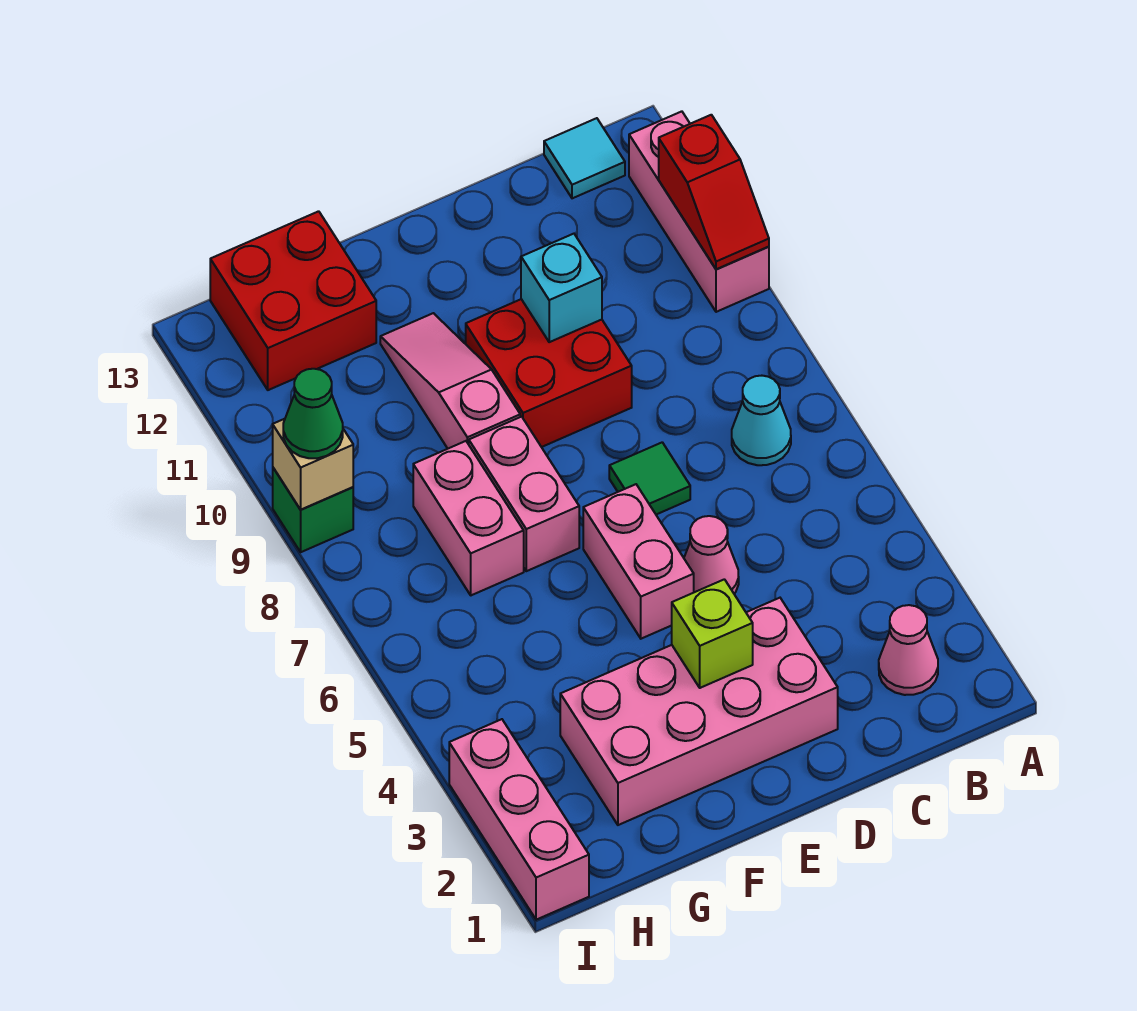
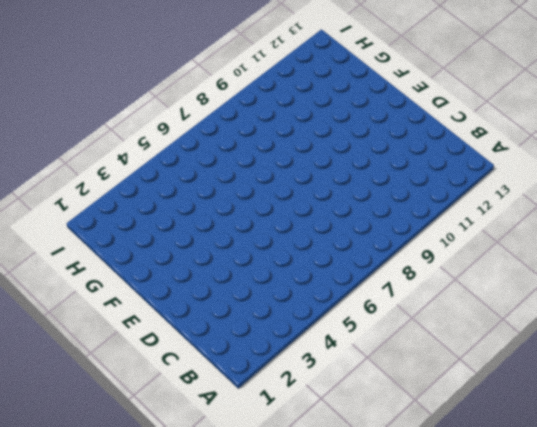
none -> pink brick A10:A12 level 1
none -> pink cone B2 level 1
none -> cyan cone B7 level 1

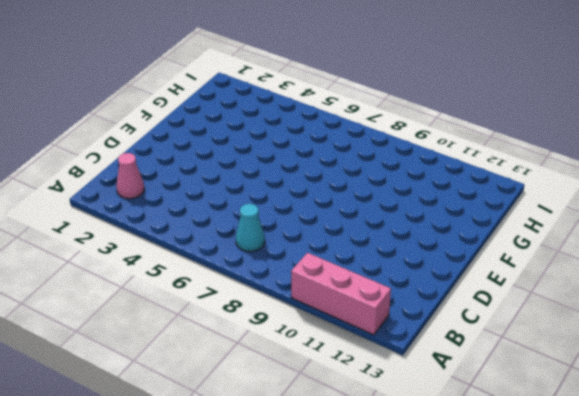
none -> cyan tile B13 level 1
none -> pink brick D2:G3 level 1
none -> pink cone D5 level 1

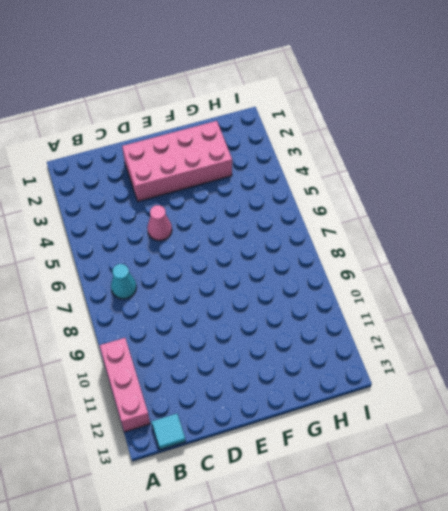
none -> pink cone B2 level 1
none -> green tile D7 level 1
none -> red brick D9:E10 level 1

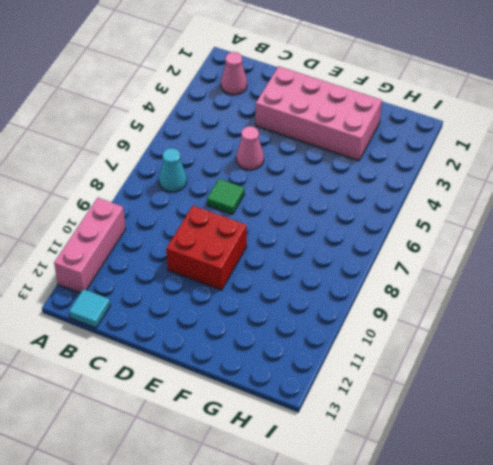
none -> pink brick E5:E6 level 1
none -> pink brick F7:F8 level 1
none -> pink slope F9:F11 level 1 top 9

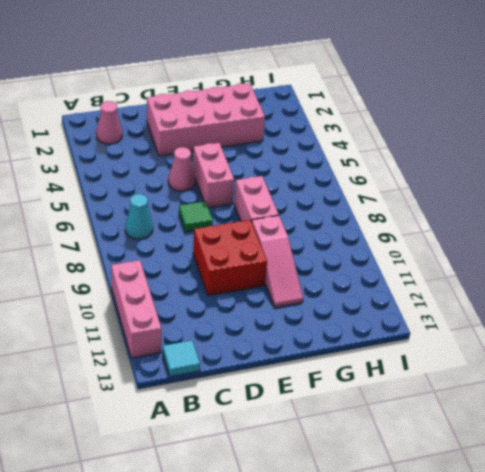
none -> pink brick G7:G8 level 1
none -> red brick G12:H13 level 1
none -> pink brick I1:I3 level 1

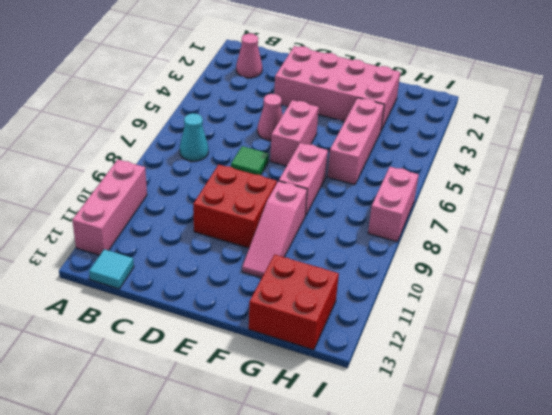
pink brick G4:G6 level 1 -> pink brick I1:I3 level 1
pink brick I7:I8 level 1 -> pink brick G7:G8 level 1
none -> green brick I9 level 1
none -> red slope A10:A11 level 2 top 11
none -> cyan brick D10 level 2

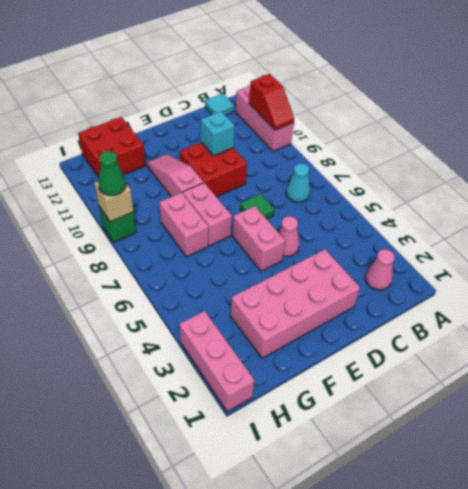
none -> lime brick E3 level 2

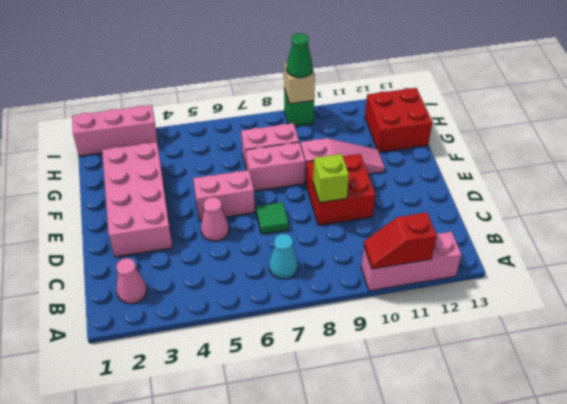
lime brick D9 level 2 -> lime brick E3 level 2
none -> cyan tile B13 level 1
none -> cyan brick D10 level 2

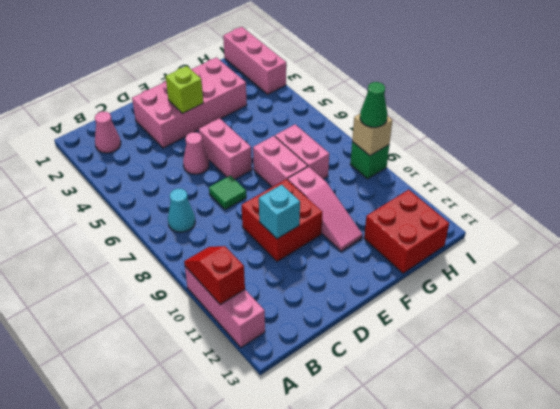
none -> cyan tile B13 level 1

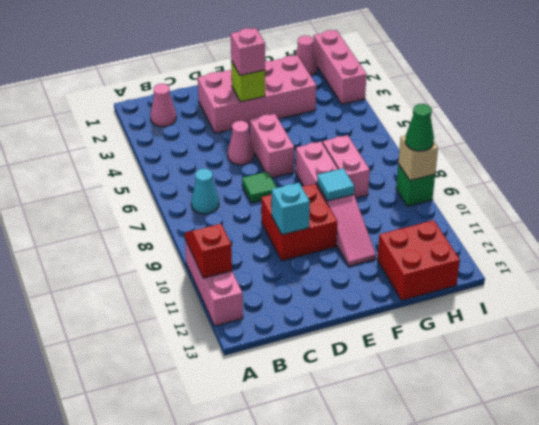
pink brick E3 level 3 -> none
cyan tile F9 level 2 -> cyan tile B13 level 1
pink cone H1 level 1 -> none

